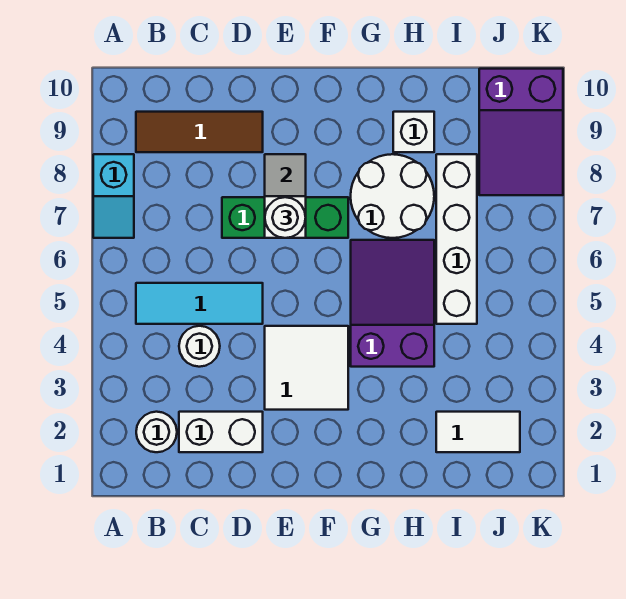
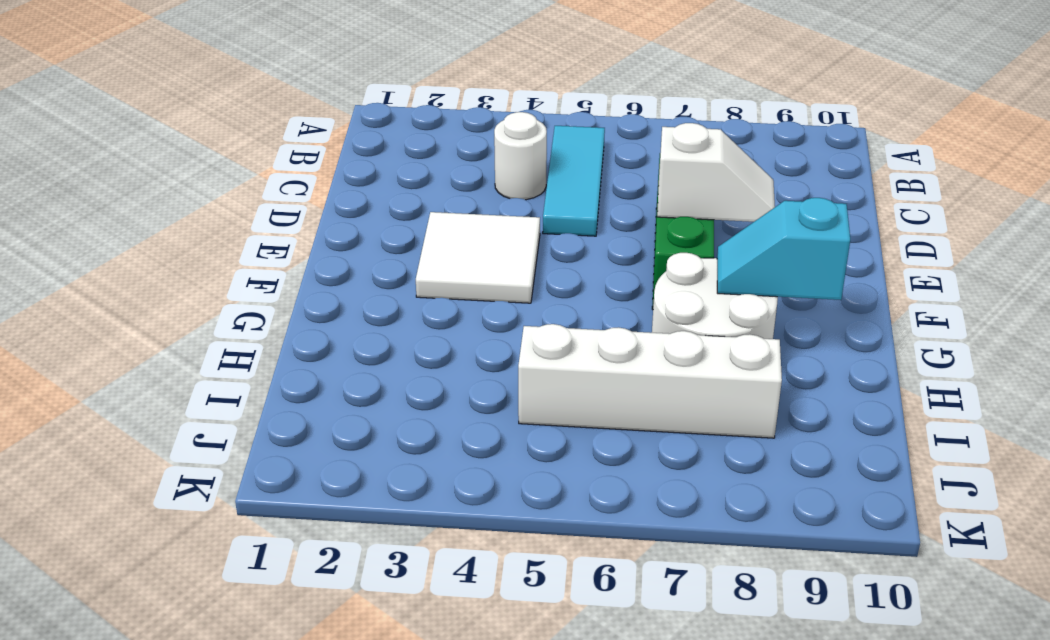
cyan slope G8:G9 level 2 top 9 -> cyan slope A7:A8 level 1 top 8
none -> white round brick B2 level 1
none -> brown tile B9:D9 level 1
none -> white brick C2:D2 level 1

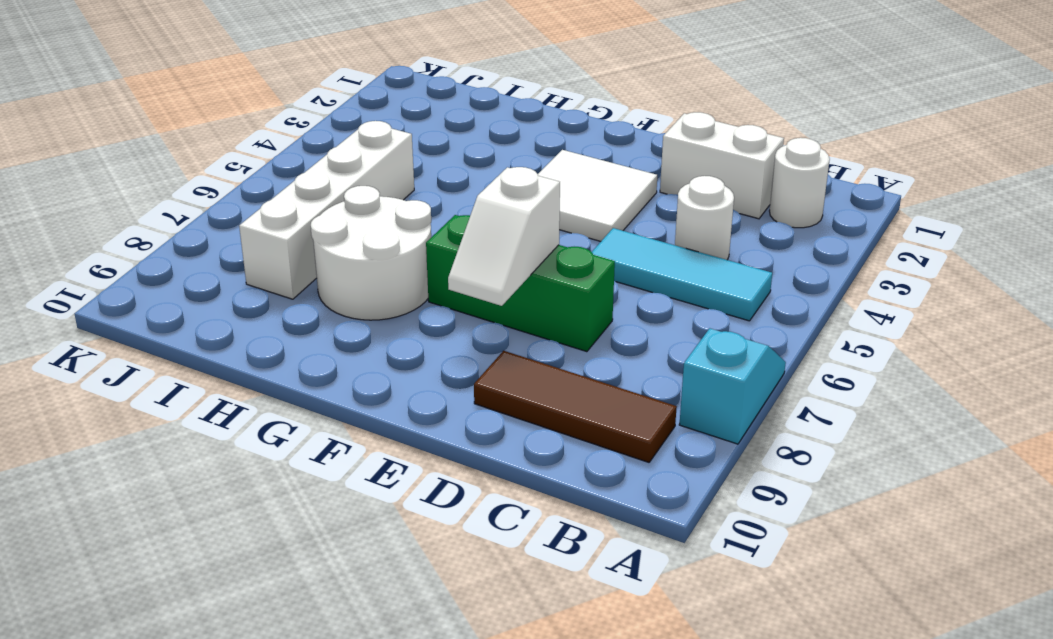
none -> purple slope G4:H6 level 1 top 4
none -> white brick H9 level 1
none -> white tile I2:J2 level 1

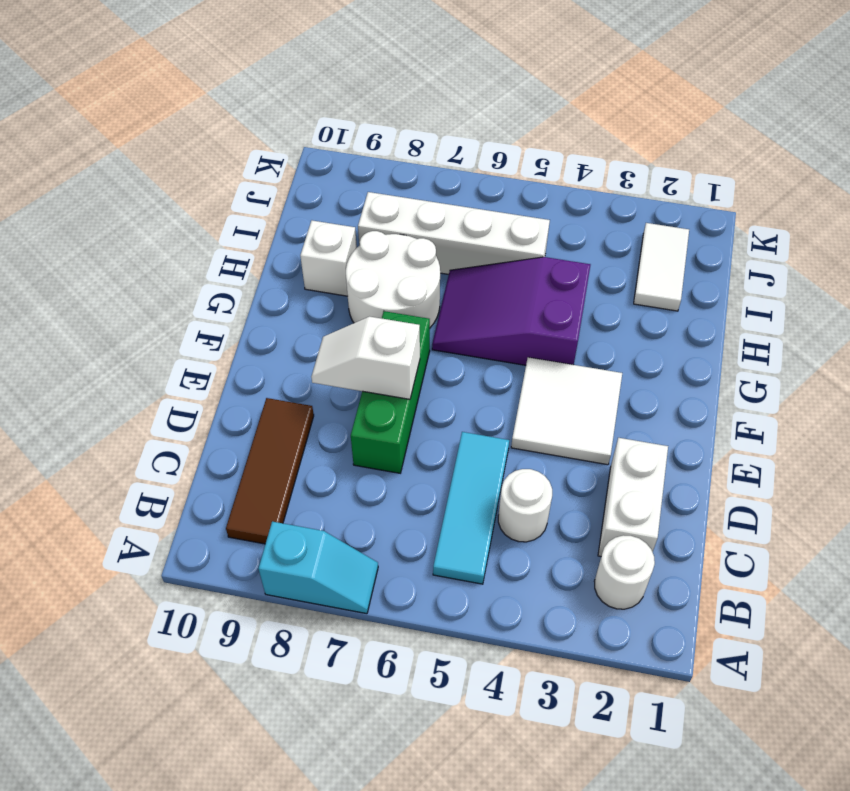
none -> purple slope J8:K10 level 1 top 10
none -> white round brick E7 level 3

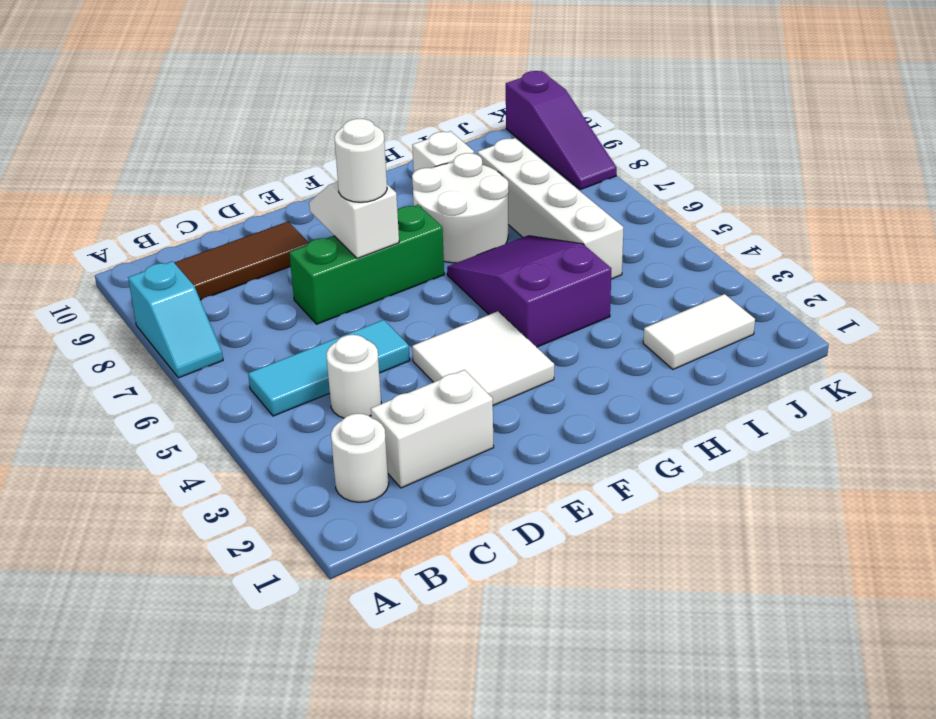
purple slope K8:K10 level 1 top 10 -> purple slope J8:K10 level 1 top 10

